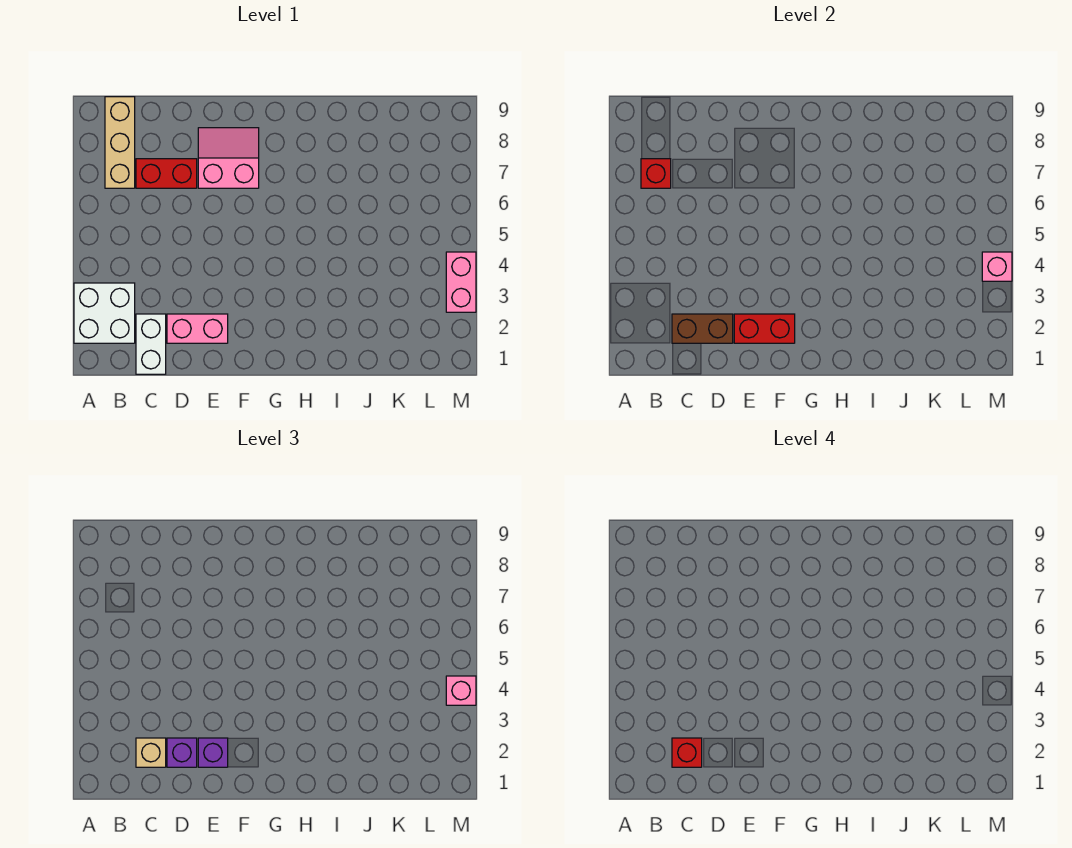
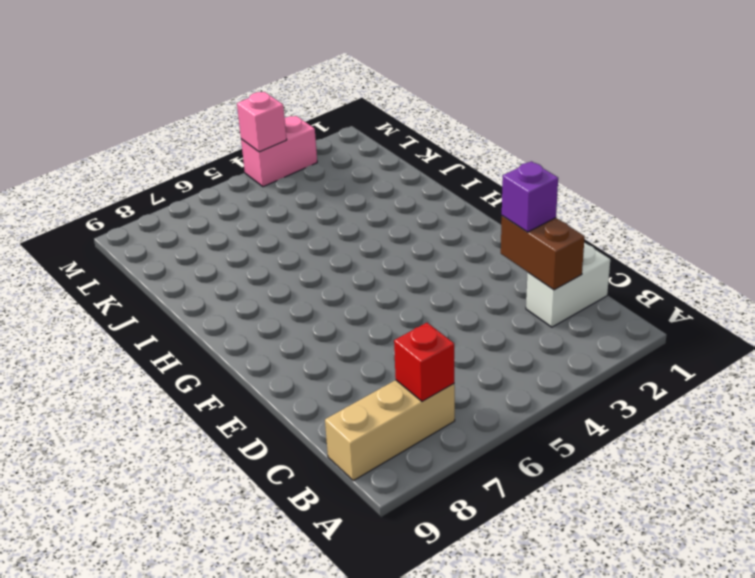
none -> white brick A2:B3 level 1
none -> red brick C7:D7 level 1
none -> pink brick D2:E2 level 1

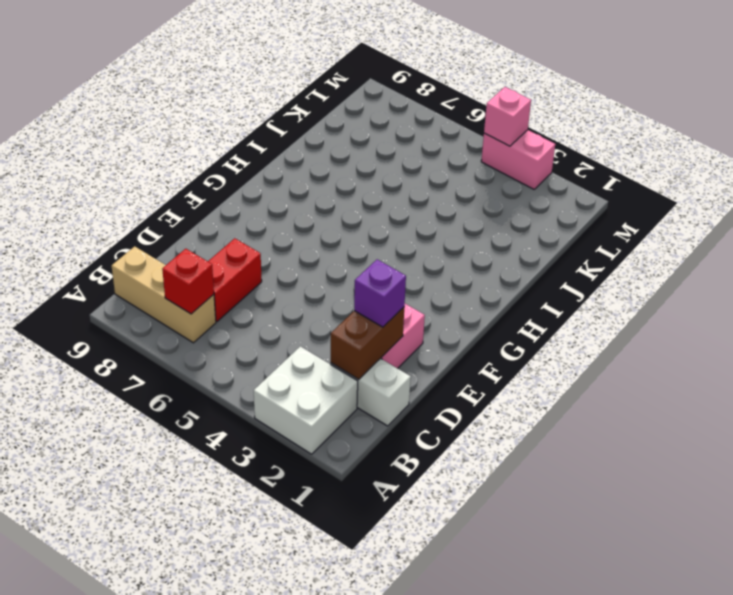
none -> pink slope E7:F8 level 1 top 7
none -> red brick E2:F2 level 2
none -> tan brick C2 level 3

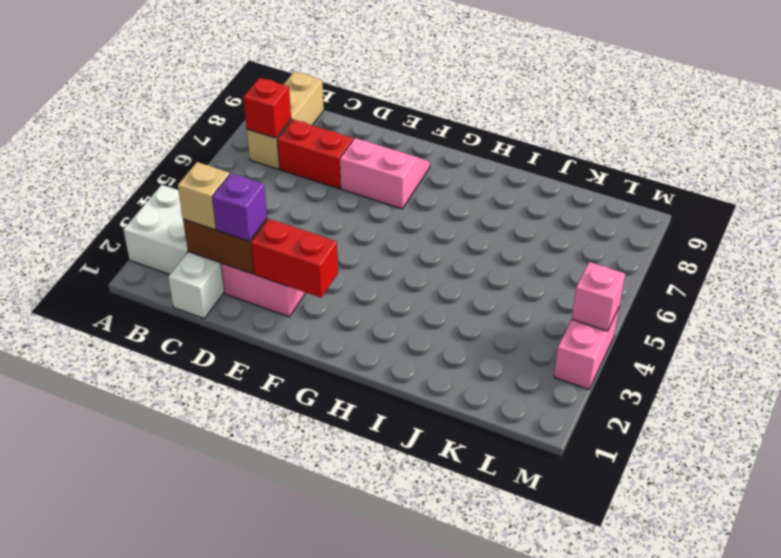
none -> purple brick E2 level 3
none -> pink brick M4 level 3
none -> red brick C2 level 4

